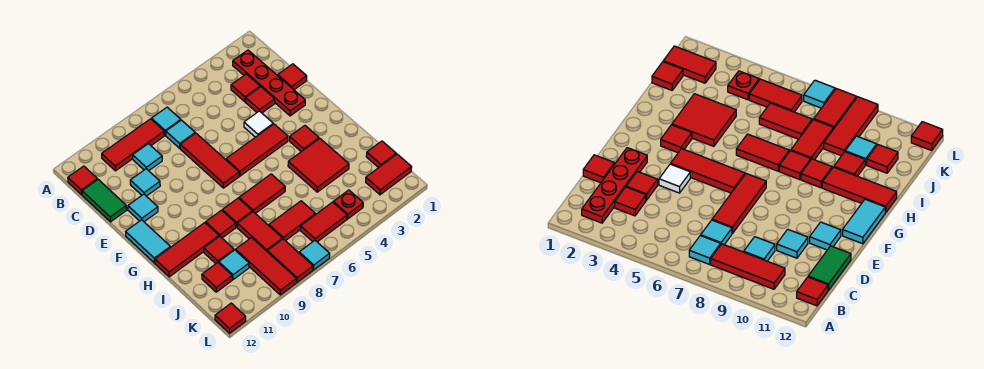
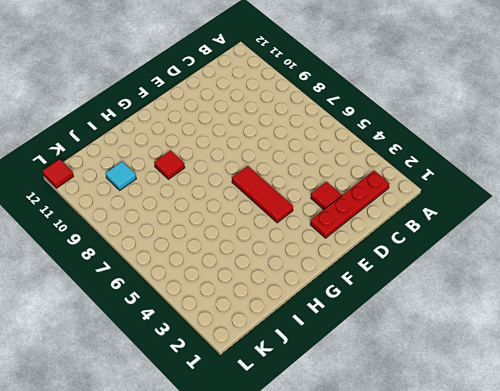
none -> cyan tile B7 level 1
none -> red tile B8:B10 level 1
none -> red tile B12 level 1
none -> red tile C3 level 1

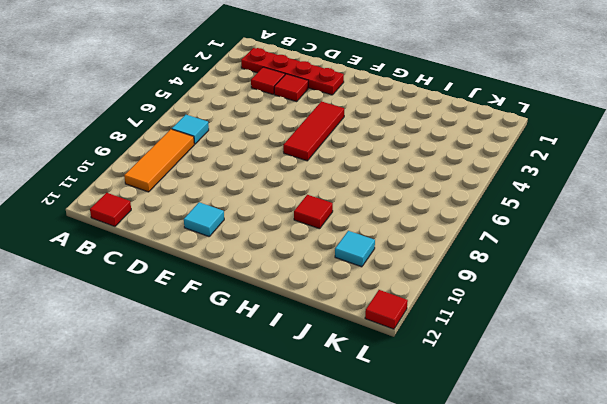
orange tile B8:B10 level 1 -> red tile B8:B10 level 1
none -> cyan tile C7 level 1
none -> cyan tile C9 level 1
none -> green tile C12:D12 level 1
none -> red tile D1 level 1

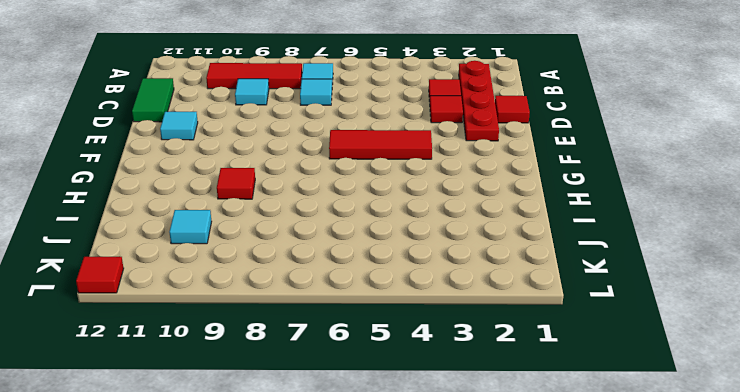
none -> red tile B12 level 1
none -> red tile D7:F7 level 1
none -> cyan tile D10 level 1
none -> white tile E4 level 1

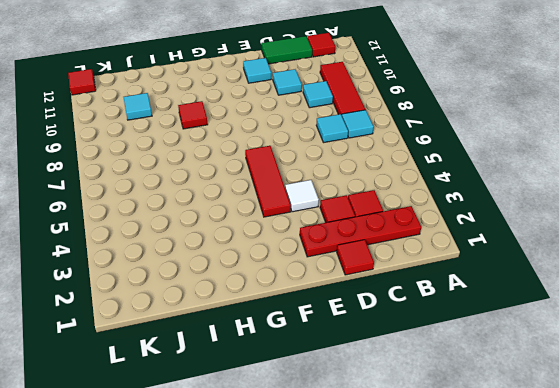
none -> red tile D7:F7 level 1
none -> cyan tile F12:G12 level 1
none -> red tile G3 level 1
none -> red tile H3:I4 level 1

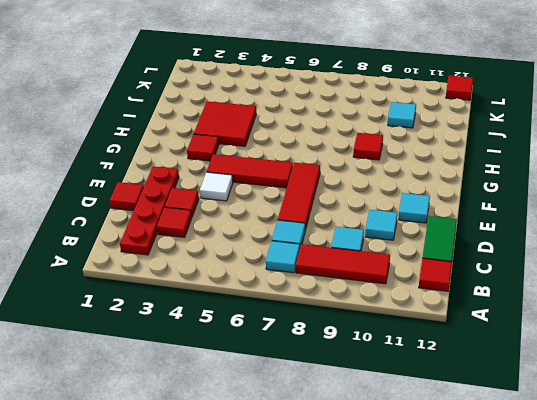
none -> cyan tile F12:G12 level 1
none -> red tile H6:H7 level 1
none -> red tile H8 level 1
none -> red tile H10:H12 level 1

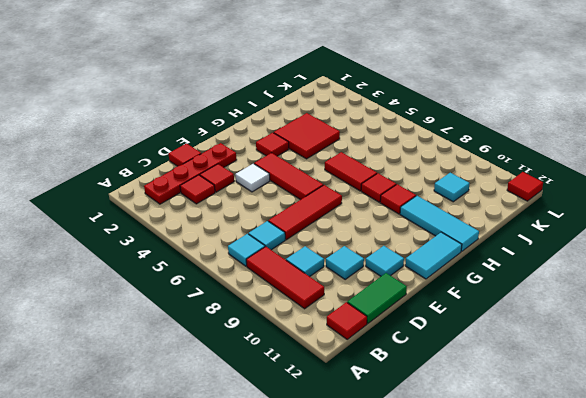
cyan tile H10:H12 level 1 -> red tile H10:H12 level 1
none -> red tile I8:J8 level 1
none -> red tile I10 level 1
none -> red tile J1 level 1
none -> red tile J6:J7 level 1

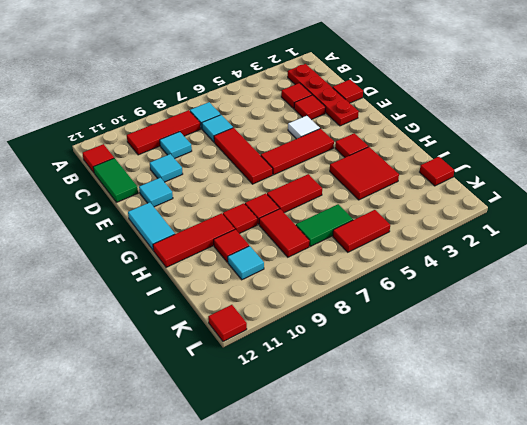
green tile J6:J7 level 1 -> red tile J6:J7 level 1
none -> red tile J9:L9 level 1
none -> red tile J11 level 1
none -> red tile K1:K2 level 1
none -> red plate K4 level 1

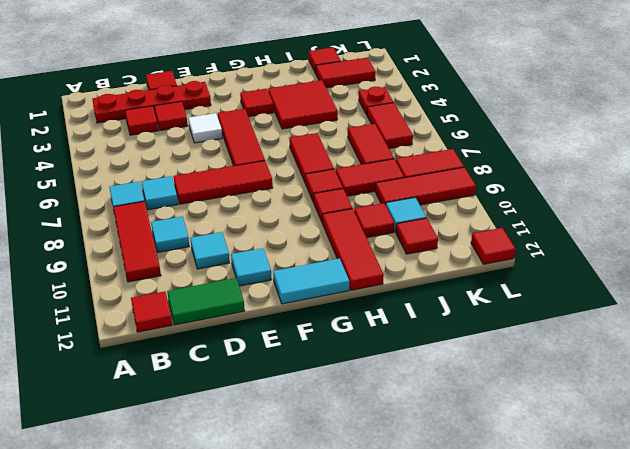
red tile J2:K2 level 1 -> red tile K1:K2 level 1
none -> cyan tile L7 level 1

